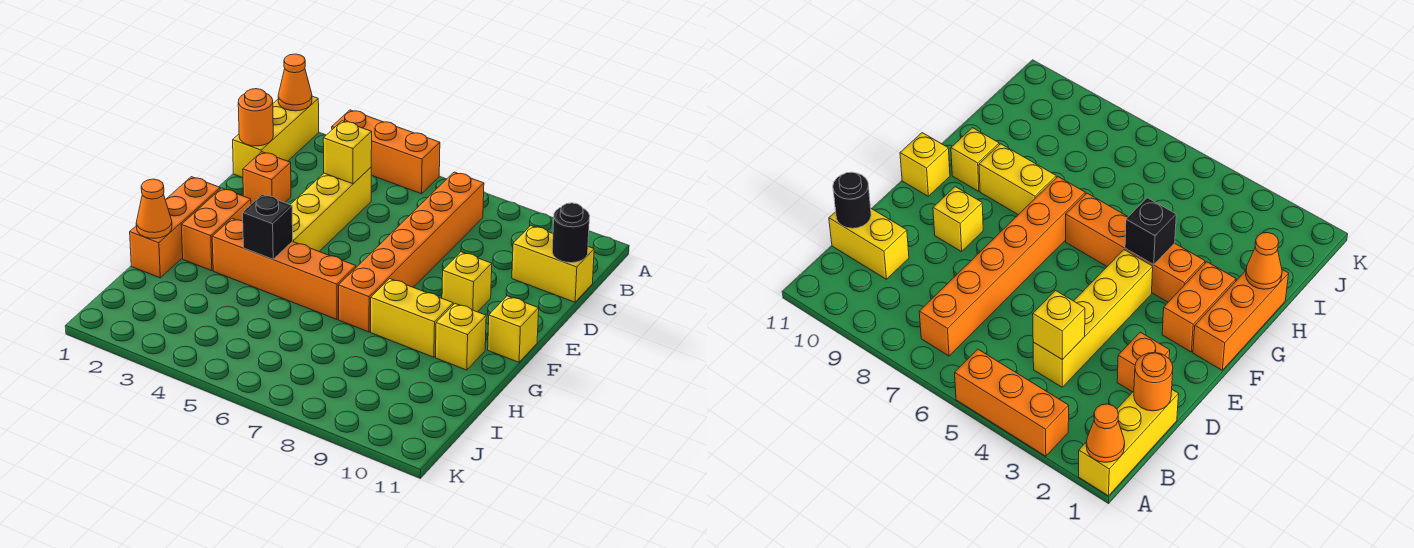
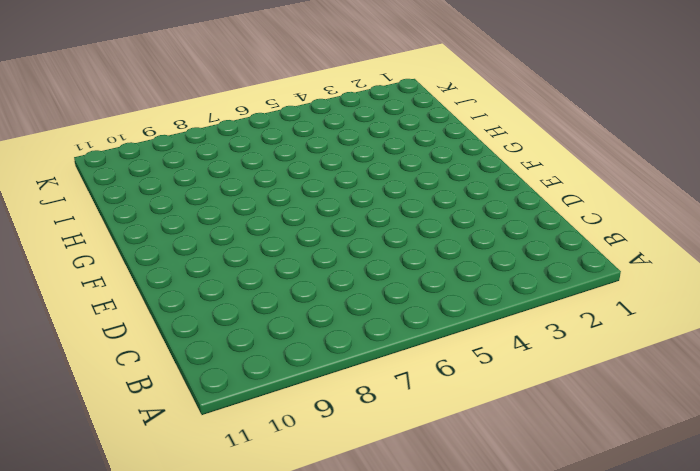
none -> yellow brick A1:C1 level 1
none -> orange brick A3:A5 level 1
none -> orange brick B7:G7 level 1

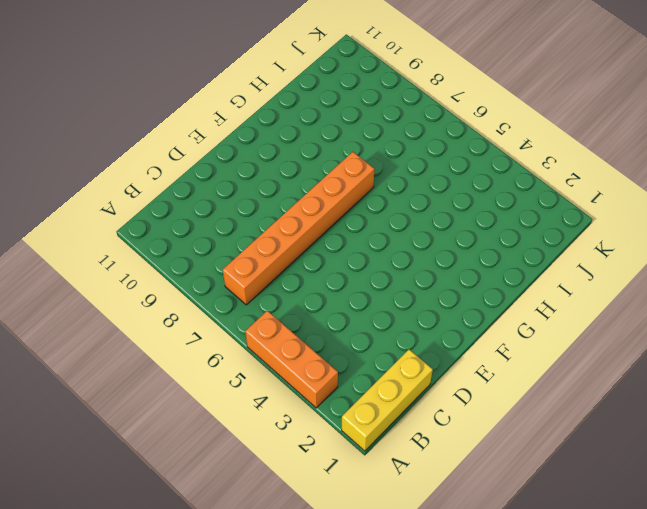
none -> yellow brick C4:F4 level 1
none -> yellow brick C10:C11 level 1
none -> orange brick D2 level 1

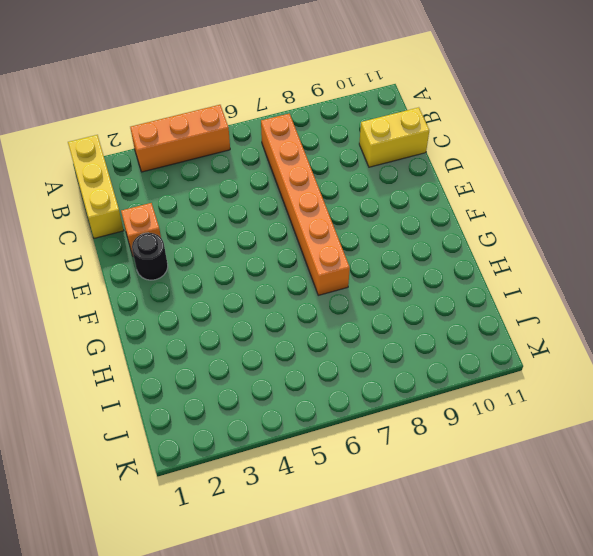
black round brick E2 level 1 -> black round brick C11 level 2
none -> yellow brick C4:F4 level 1
none -> yellow brick E9 level 1
none -> orange brick F1:H1 level 1

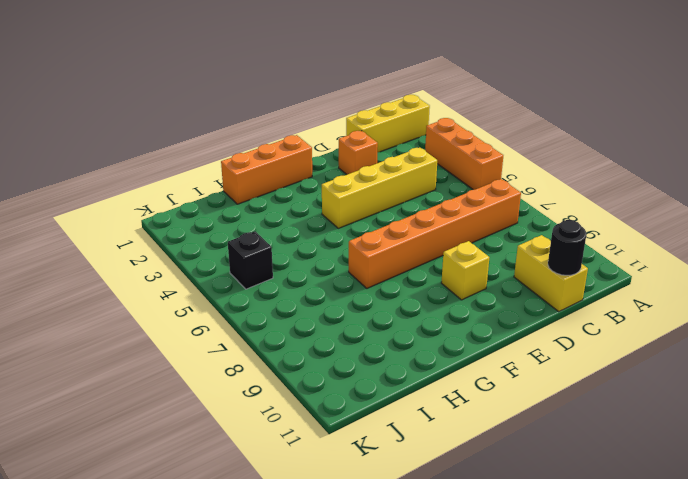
black brick J5 level 1 -> black brick G4 level 2
none -> orange brick F2:G2 level 1
none -> yellow brick F11 level 1
none -> orange brick G3:G6 level 1

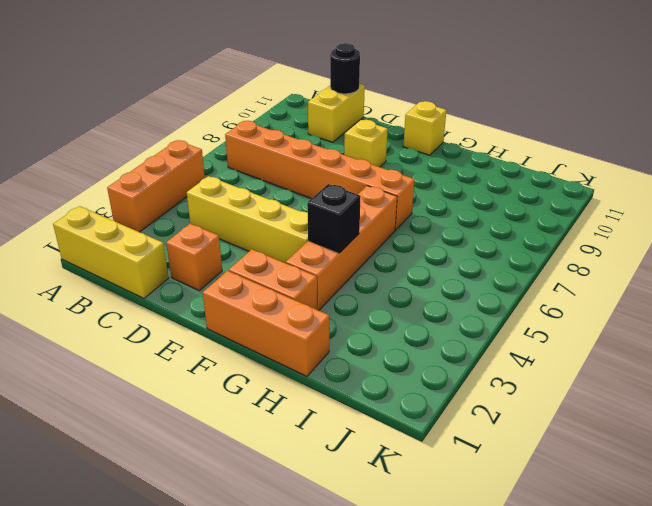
none -> yellow brick G8:G9 level 1
none -> yellow brick G10 level 1
none -> orange cone A1 level 2

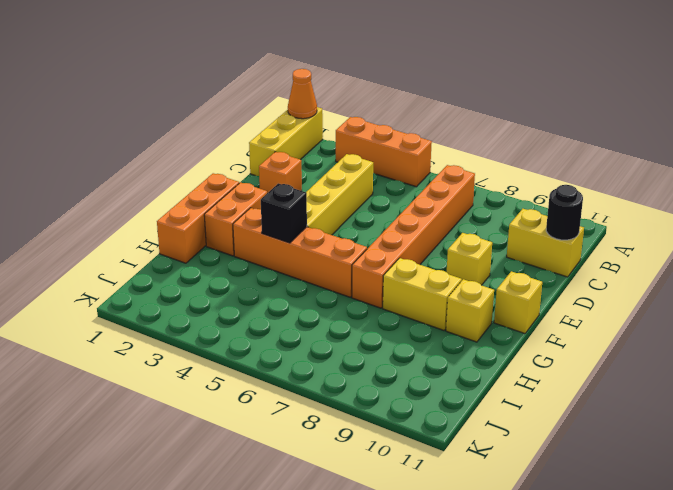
none -> orange round brick C1 level 2
none -> yellow brick C4 level 2
none -> orange cone H1 level 2

